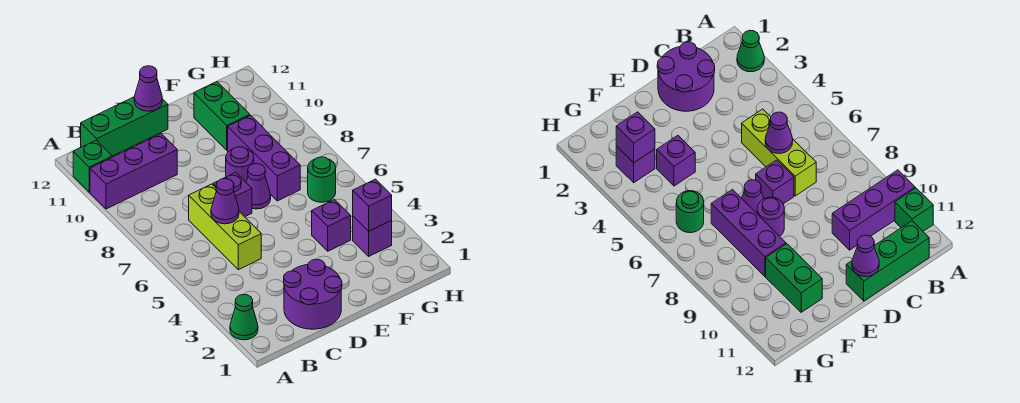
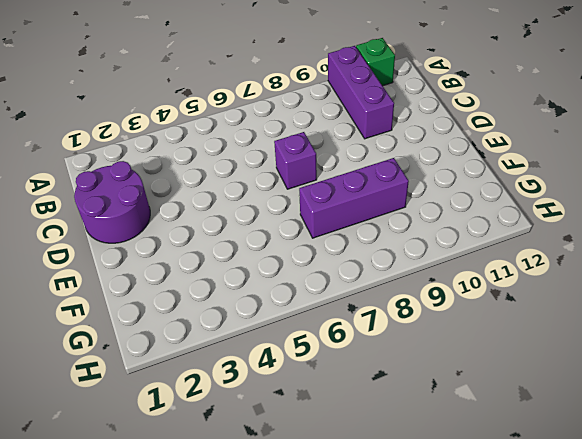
none -> green cone A2 level 1
none -> green brick B12:D12 level 1
none -> lime brick C5:C7 level 1

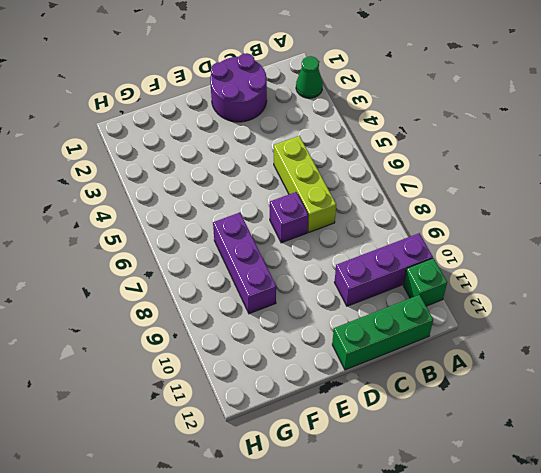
none -> purple cone E7 level 1
none -> purple round brick E8 level 1
none -> purple brick F4 level 1

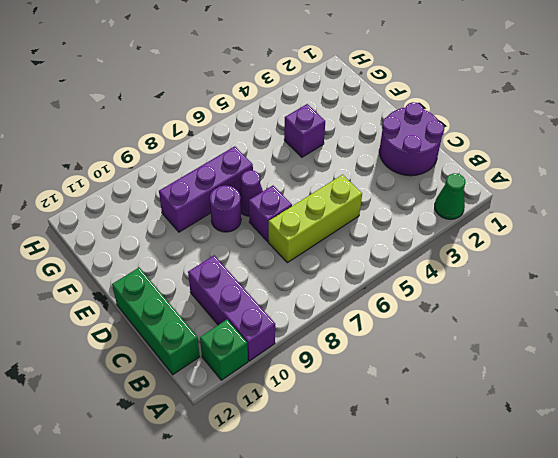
none -> green brick F10:F11 level 1
none -> purple brick G3 level 1
none -> green round brick G6 level 1

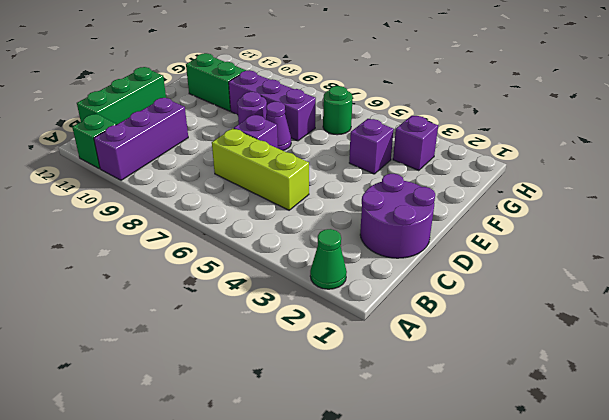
none -> purple cone C6 level 2
none -> purple cone D12 level 2
none -> purple brick G3 level 2

